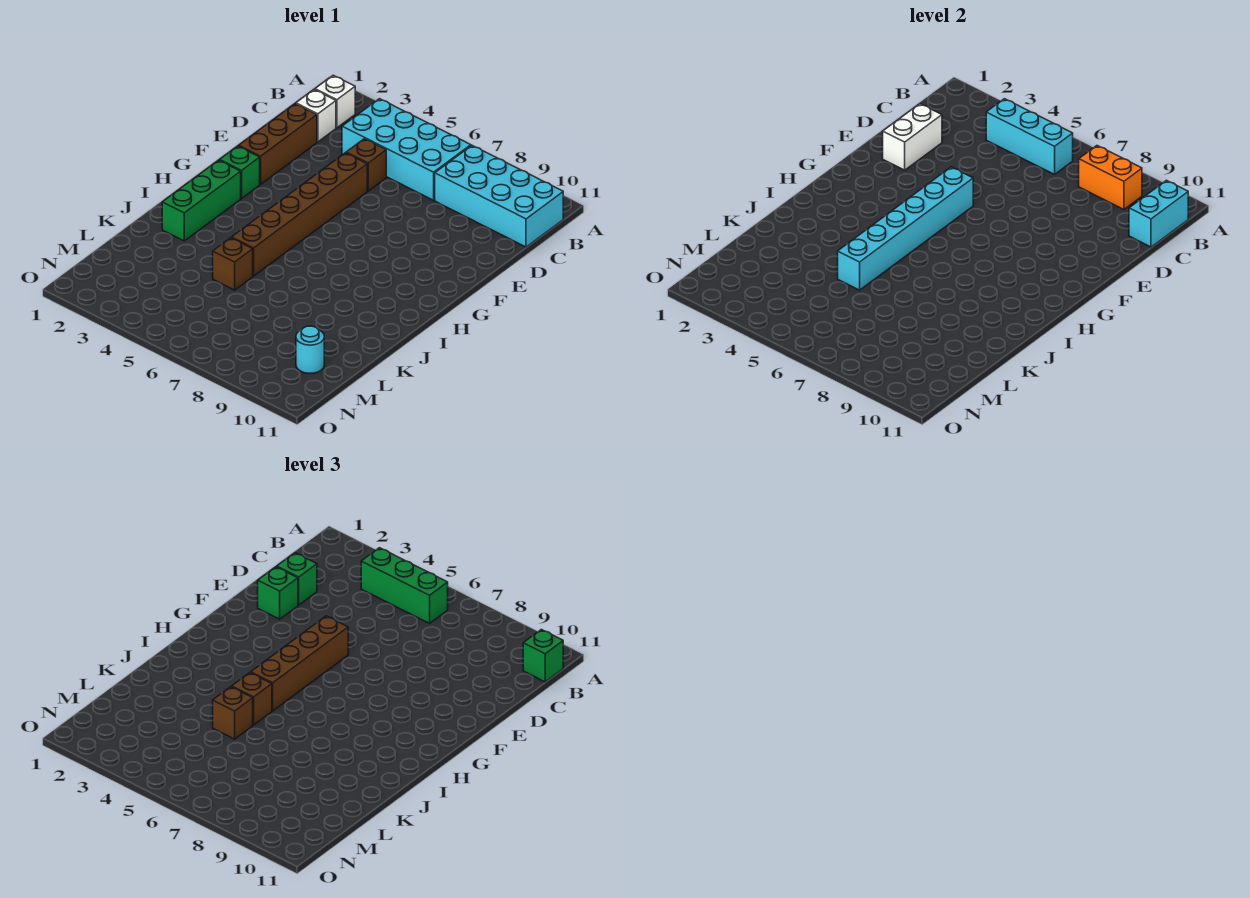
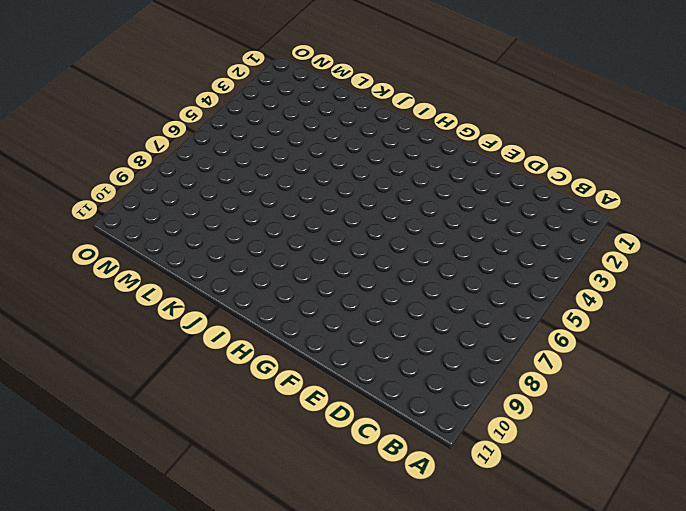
none -> white brick B2 level 1
none -> cyan brick B4:C7 level 1
none -> cyan brick B8:C11 level 1

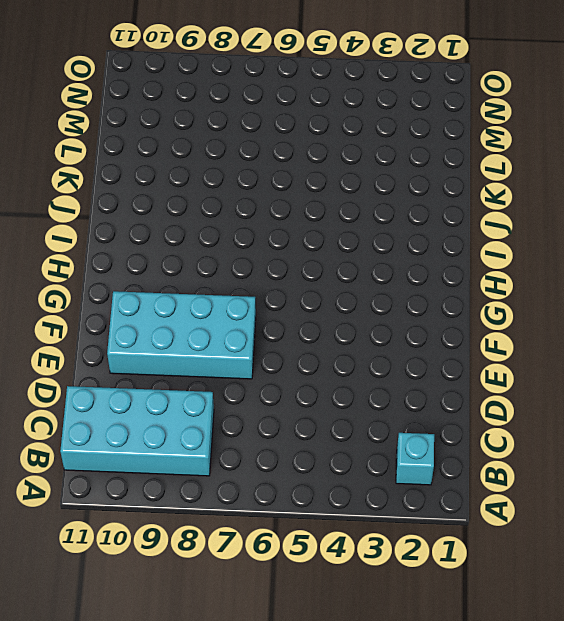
cyan brick B2 level 1 -> white brick B2 level 1
cyan brick E7:F10 level 1 -> cyan brick B4:C7 level 1
none -> white brick C2 level 1
none -> brown brick D2:F2 level 1
none -> brown brick D5 level 1

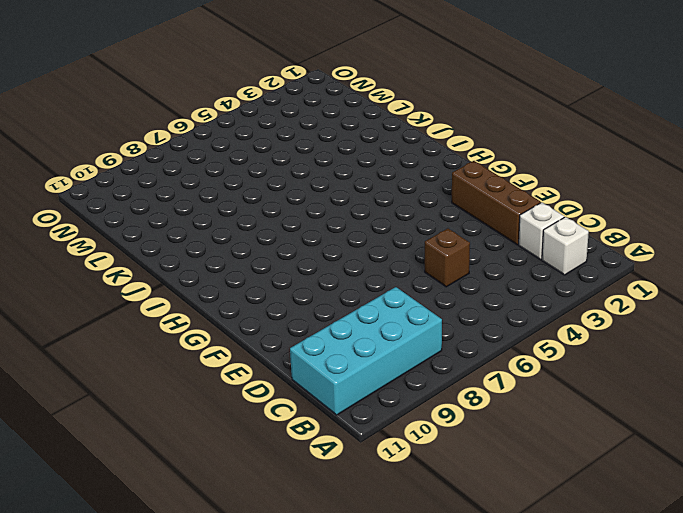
none -> cyan brick B4:C7 level 1
none -> brown brick E5:J5 level 1
none -> green brick G2 level 1

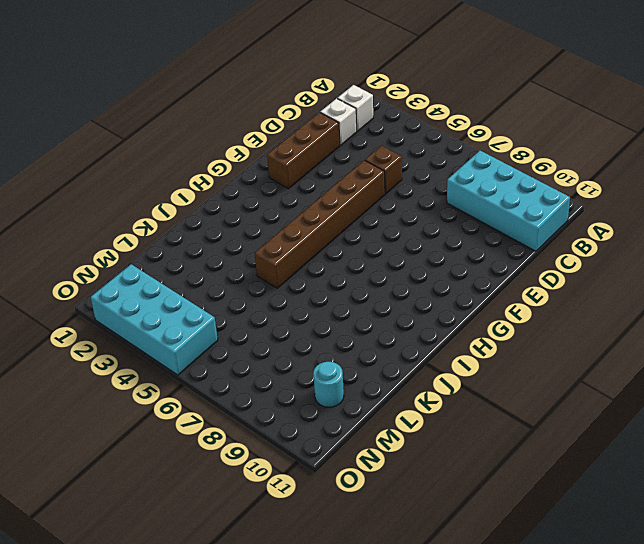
cyan brick N2:O5 level 1 -> cyan brick B4:C7 level 1
none -> green brick G2 level 1
none -> green brick H2:J2 level 1
none -> brown brick K5 level 1

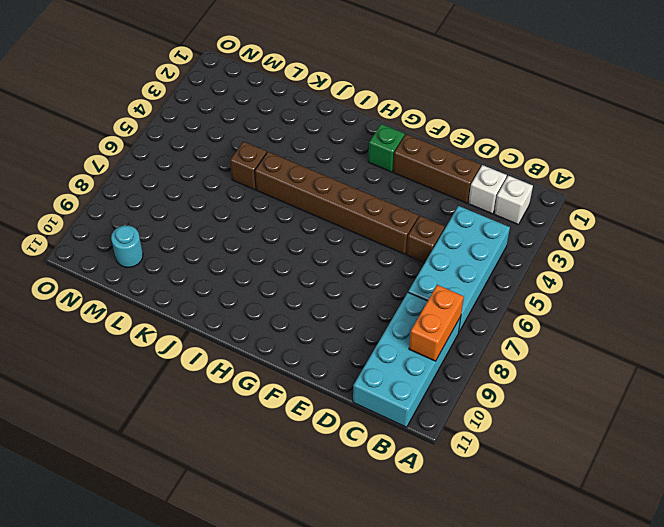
none -> green brick H2:J2 level 1
none -> cyan brick B4:B6 level 2
none -> cyan brick B11:C11 level 2

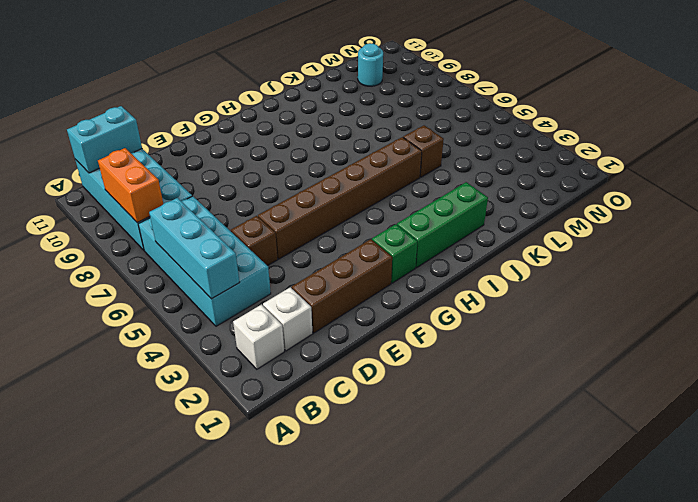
none -> white brick D2:E2 level 2
none -> cyan brick F5:K5 level 2
none -> green brick B4:B6 level 3

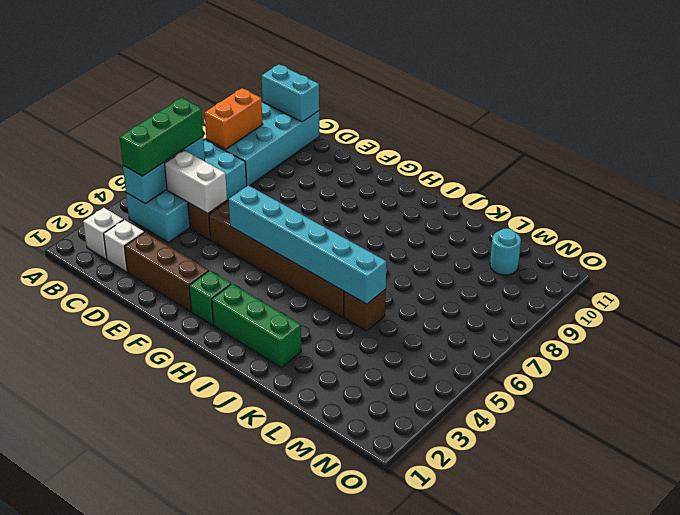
white brick C5:D5 level 2 -> white brick D2:E2 level 2
none -> green brick B11 level 3
none -> green brick D2 level 3
none -> green brick E2 level 3

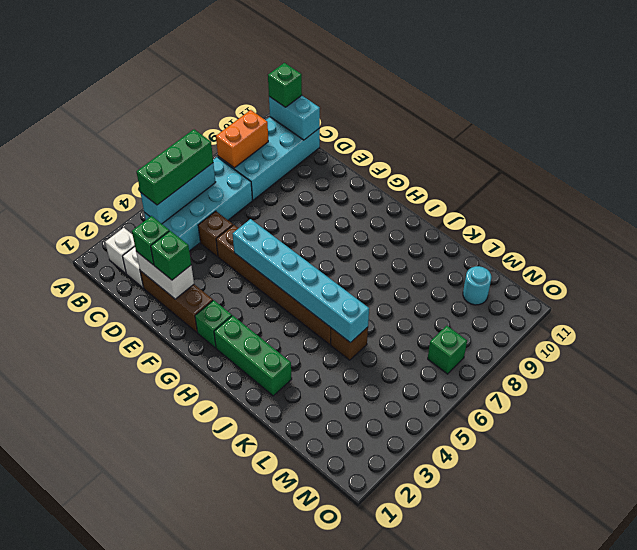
green brick N7 level 1 -> none
none -> brown brick F5:I5 level 3
none -> brown brick J5 level 3
none -> brown brick K5 level 3

